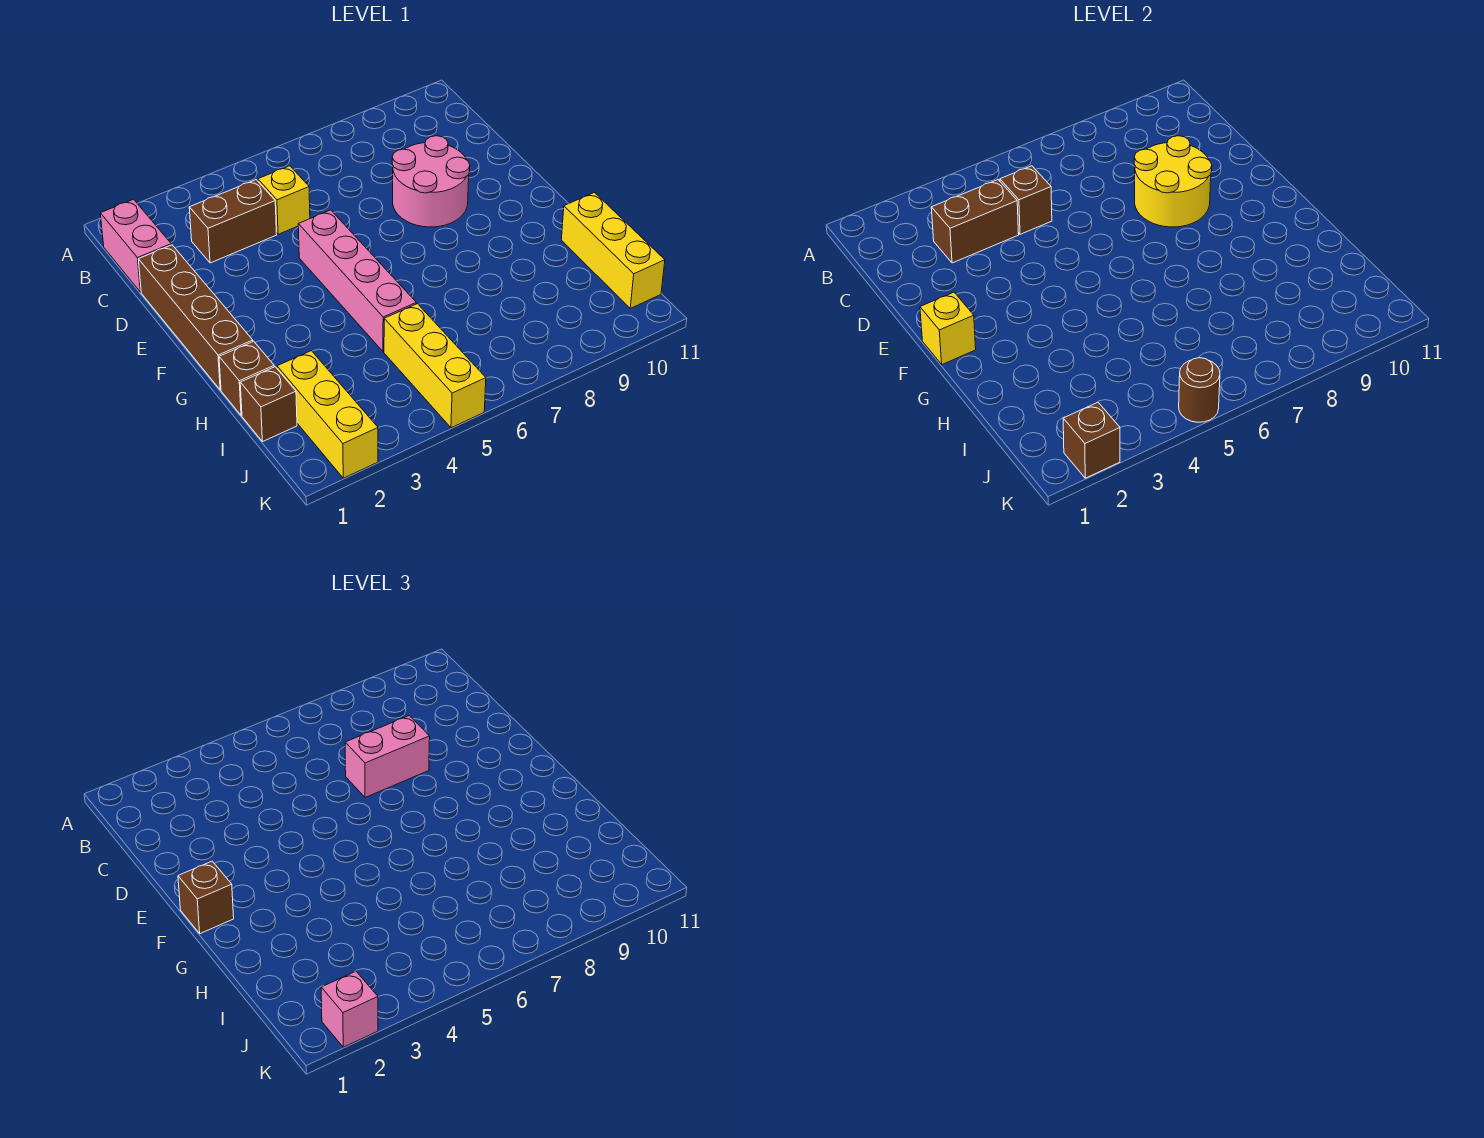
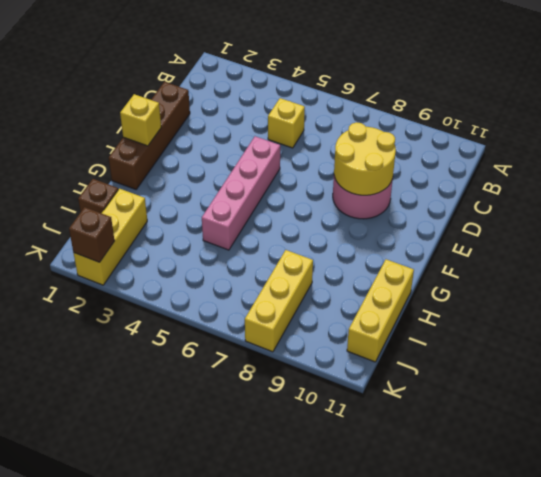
yellow brick I8:K8 level 1 -> yellow brick I5:K5 level 1
none -> pink brick B1:C1 level 1
none -> brown brick C3:C4 level 1
none -> brown brick H1 level 1

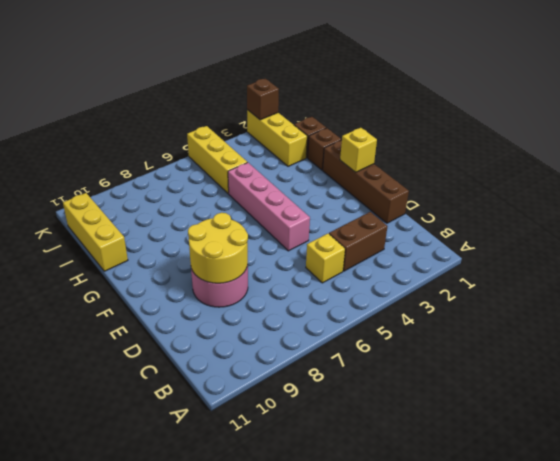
none -> pink brick B1:C1 level 1
none -> brown brick C3:C4 level 2
none -> brown brick C5 level 2

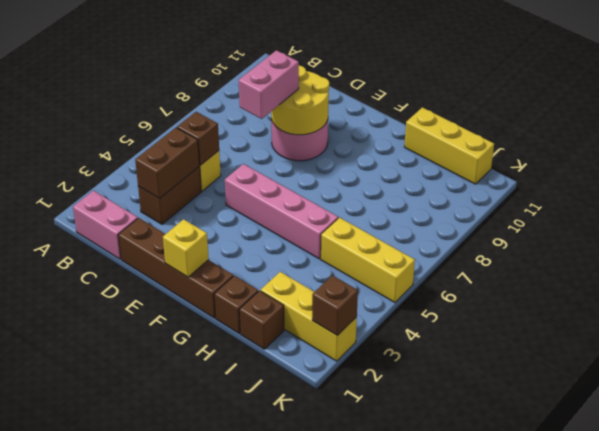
none -> brown round brick K5 level 2
none -> brown brick F1 level 3
none -> pink brick K2 level 3

